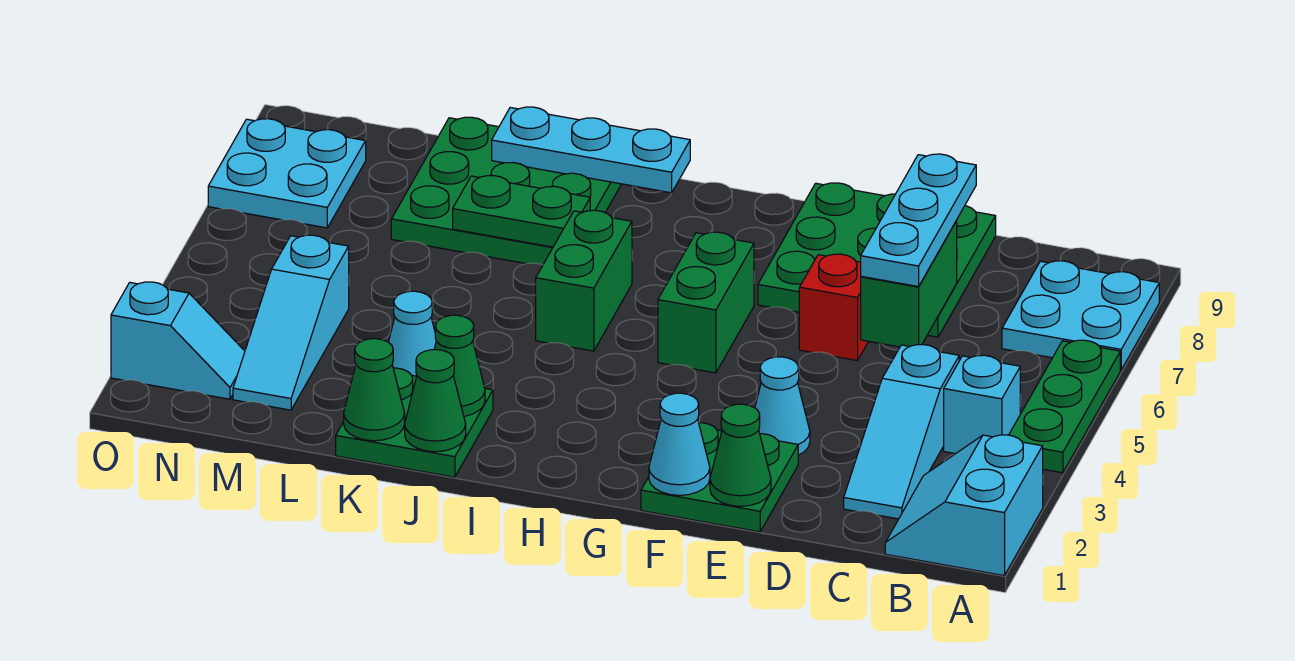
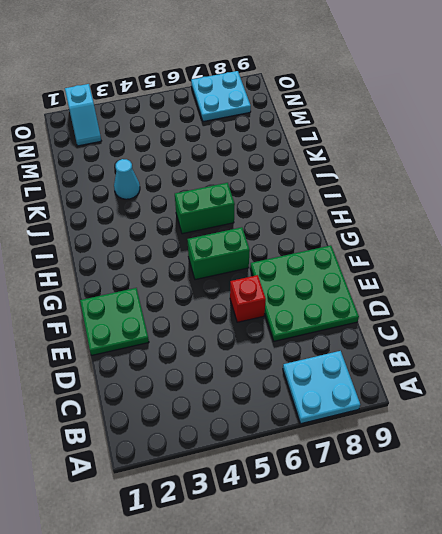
none -> cyan slope A1:B2 level 1 top A
none -> green plate A4:A6 level 1
none -> cyan brick B4 level 1

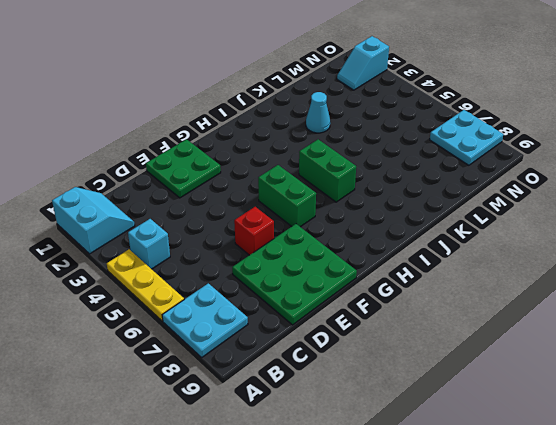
yellow plate A4:A6 level 1 -> green plate A4:A6 level 1
none -> cyan slope C2:C4 level 1 top 4
none -> cyan cone E3 level 1
none -> green plate J1:K2 level 1

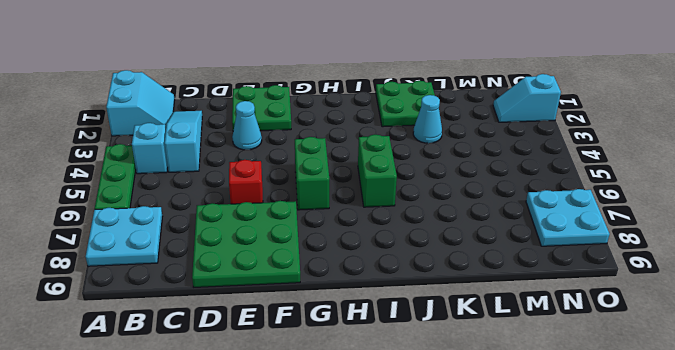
none -> green plate J7:L9 level 1
none -> cyan slope M2:M4 level 1 top 4
none -> green brick D6:D7 level 2

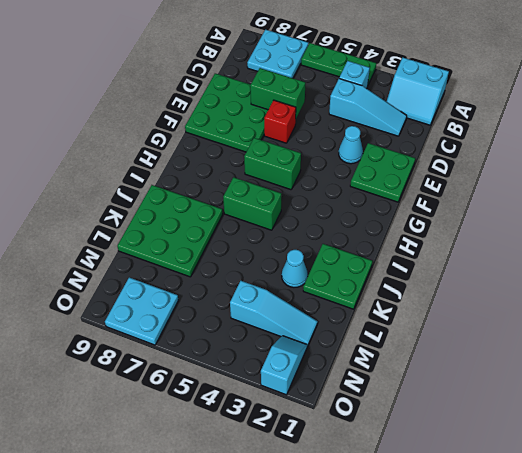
none -> green cone E1 level 2
none -> cyan cone F1 level 2
none -> cyan plate I9:K9 level 2

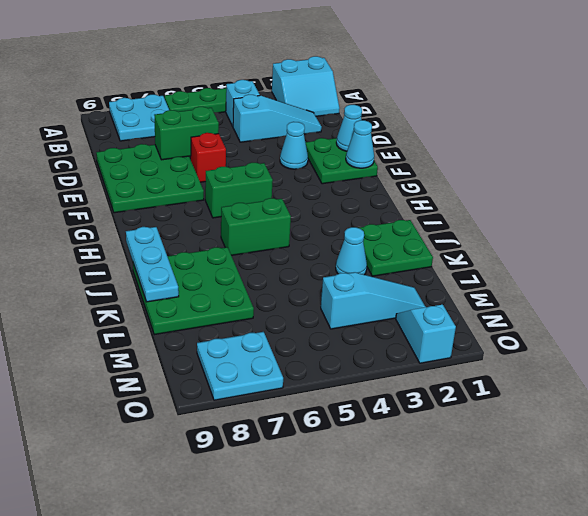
cyan cone E1 level 2 -> green cone E1 level 2
none -> green cone J1 level 2
none -> green cone J2 level 2
none -> green plate J7:K7 level 2

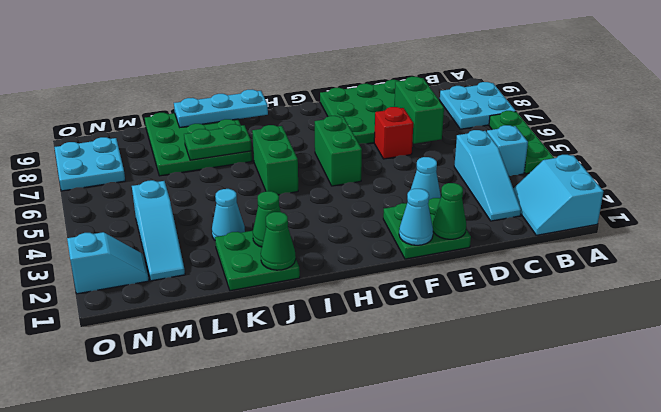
none -> green cone K1 level 2
none -> cyan plate D6:D8 level 3

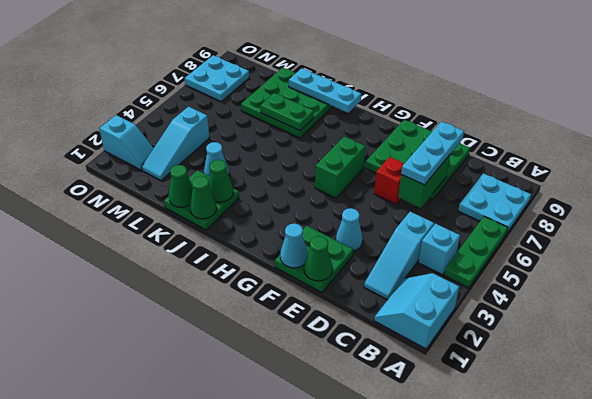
none -> green brick I5:I6 level 1

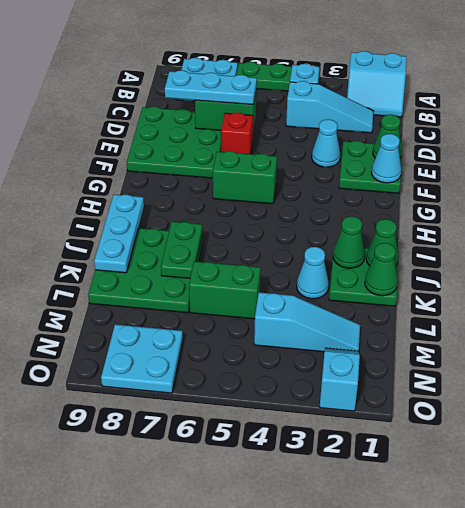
green brick L5:L6 level 1 -> green brick I5:I6 level 1

